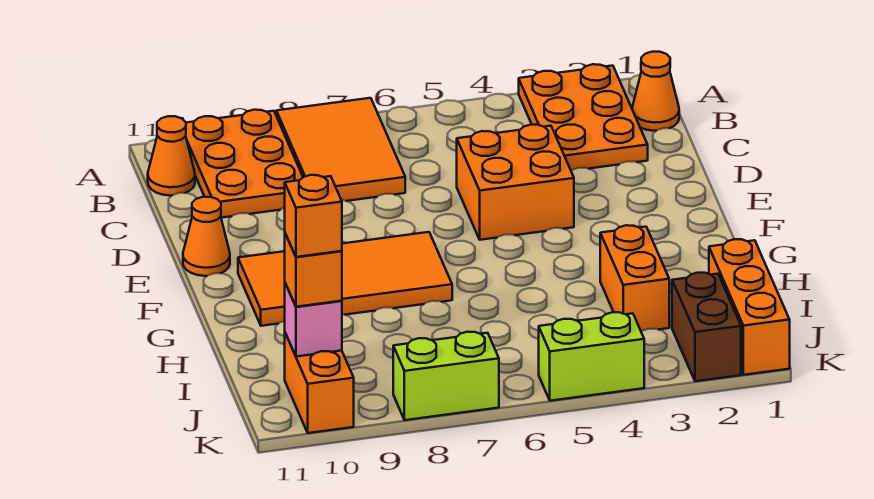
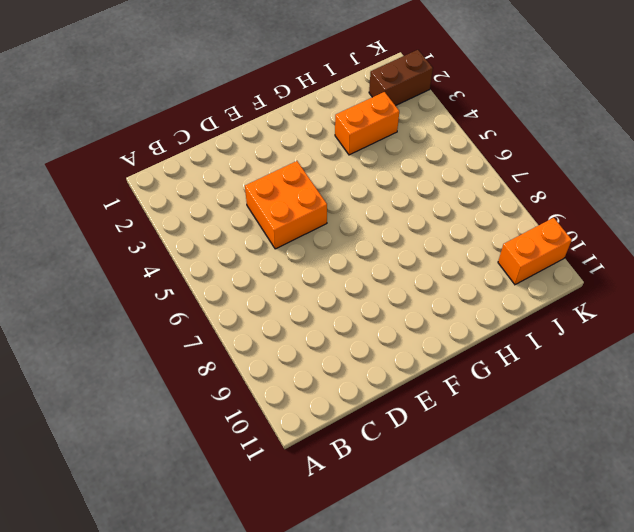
none -> orange plate A2:C3 level 1
none -> orange tile A7:C8 level 1
none -> orange plate A9:C10 level 1

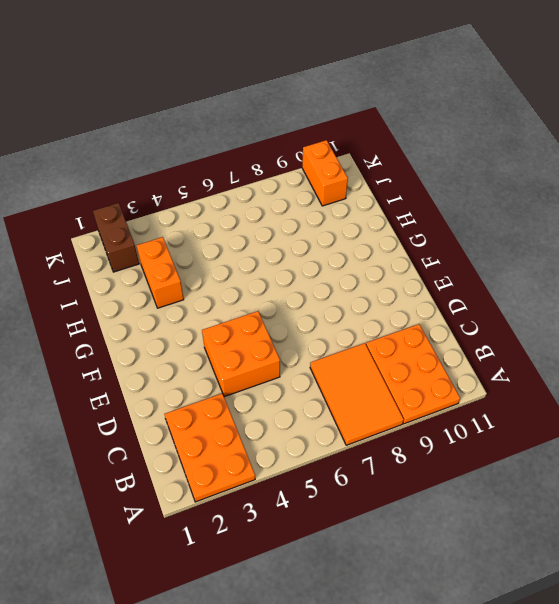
none -> orange cone B1 level 1
none -> orange cone B11 level 1
none -> orange cone E11 level 1

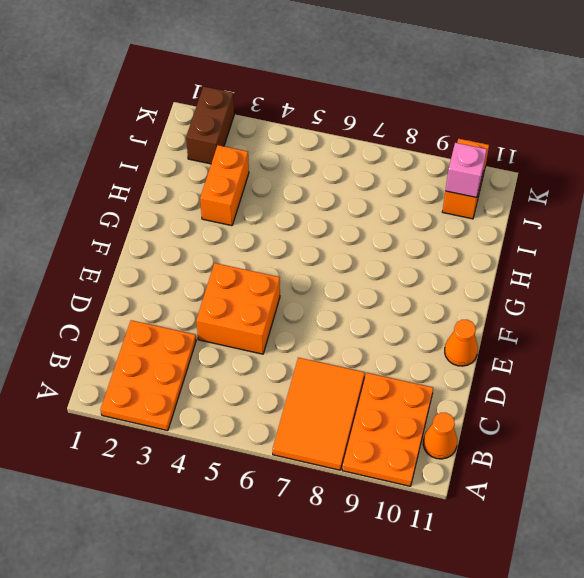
none -> orange cone B1 level 1
none -> orange tile F7:G10 level 1
none -> orange brick I1:K1 level 1

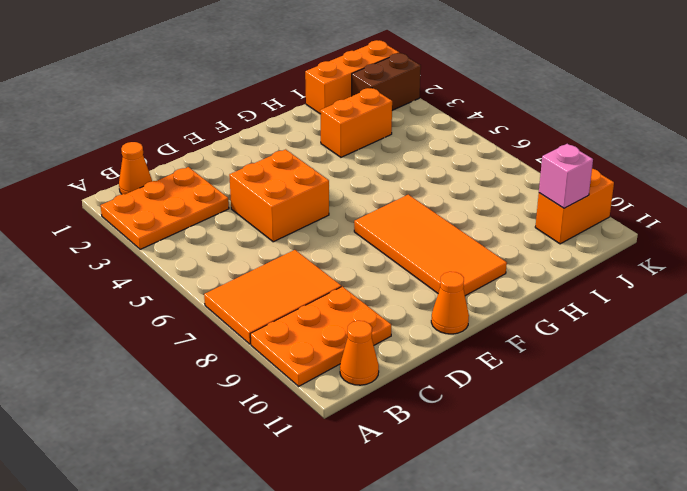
none -> lime brick K4:K5 level 1
none -> lime brick K7:K8 level 1
none -> orange brick J10 level 3

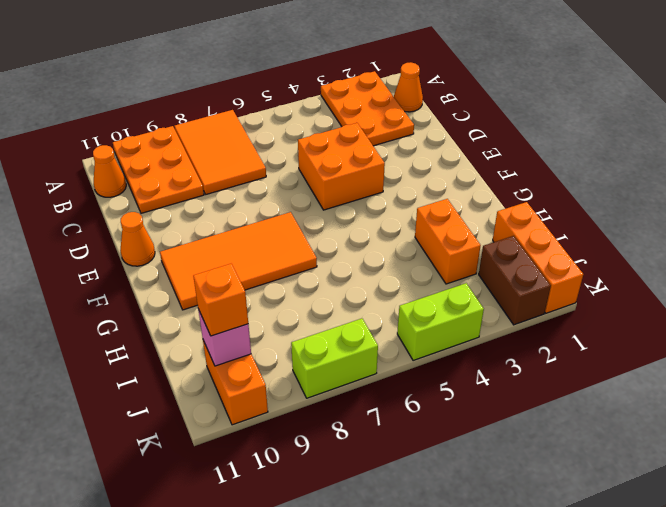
none -> orange brick J10 level 4

